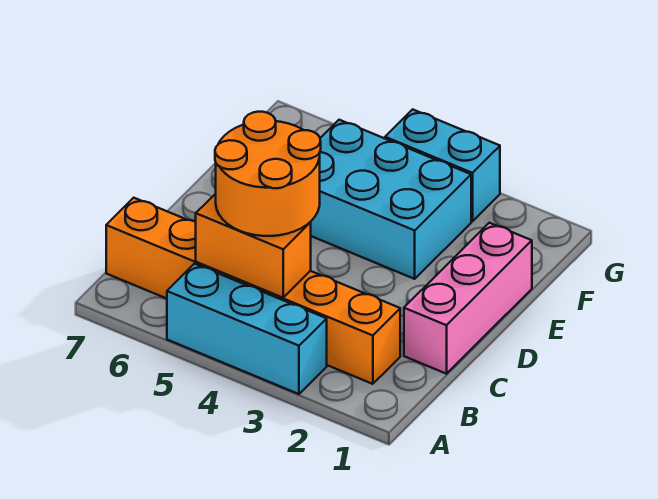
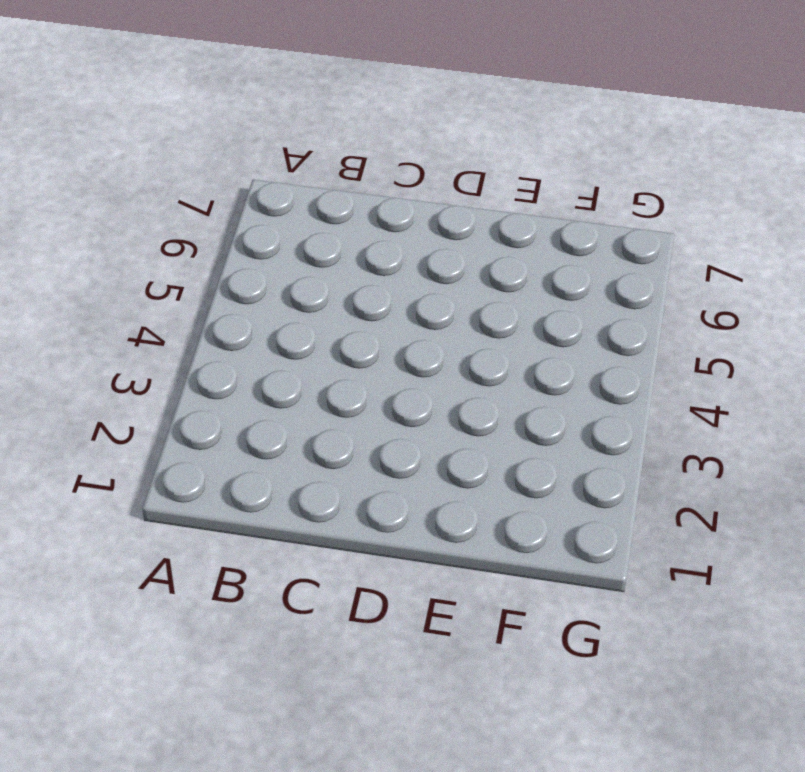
none -> cyan brick A3:A5 level 1
none -> orange brick B2:B7 level 1

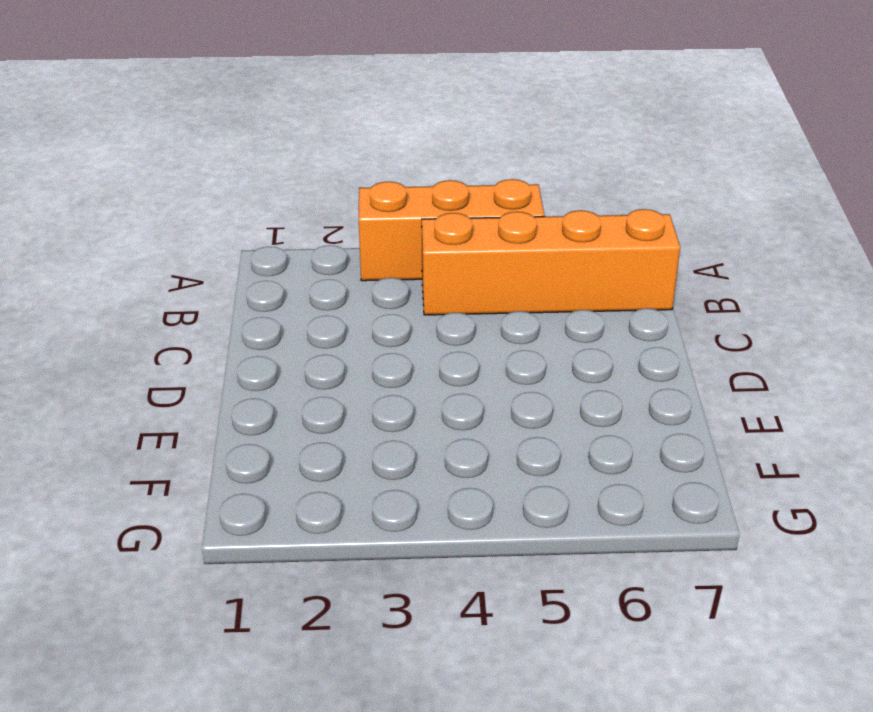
orange brick A3:A5 level 1 -> cyan brick A3:A5 level 1
orange brick B4:B7 level 1 -> orange brick B2:B7 level 1
none -> pink brick C1:E1 level 1
none -> cyan brick E3:F5 level 1

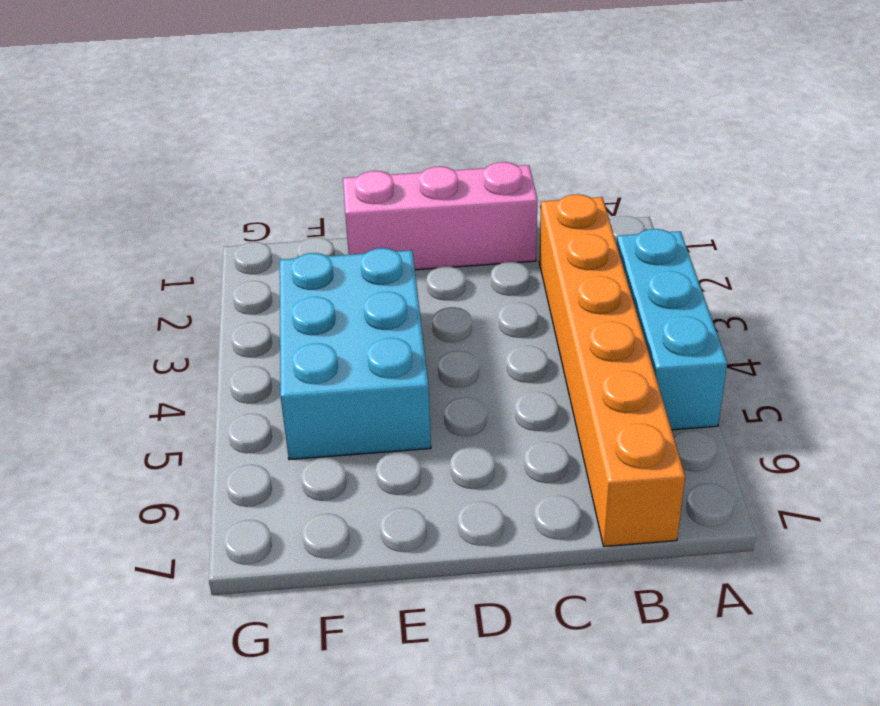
none -> cyan brick G3:G4 level 1
none -> orange brick B4:B5 level 2

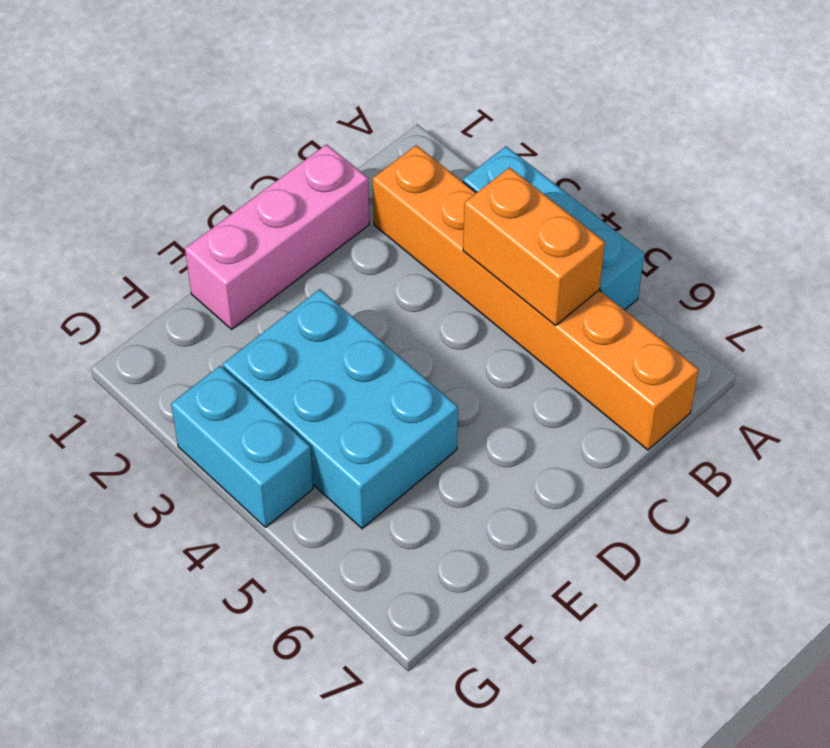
none -> orange round brick B4:C5 level 3

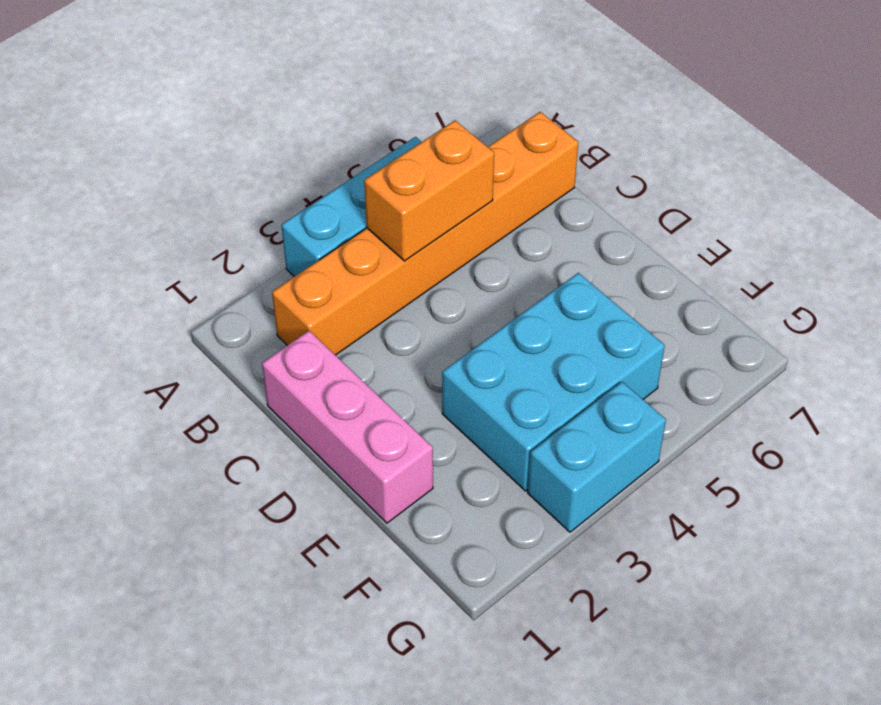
none -> orange round brick B4:C5 level 3

